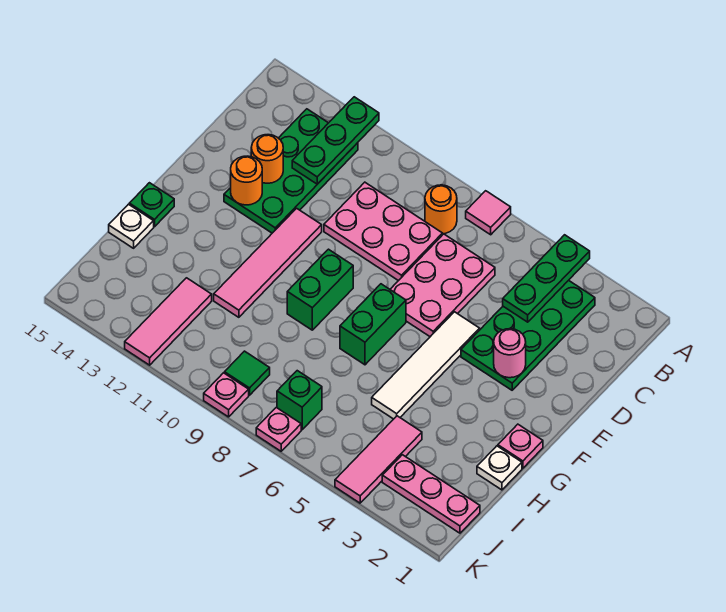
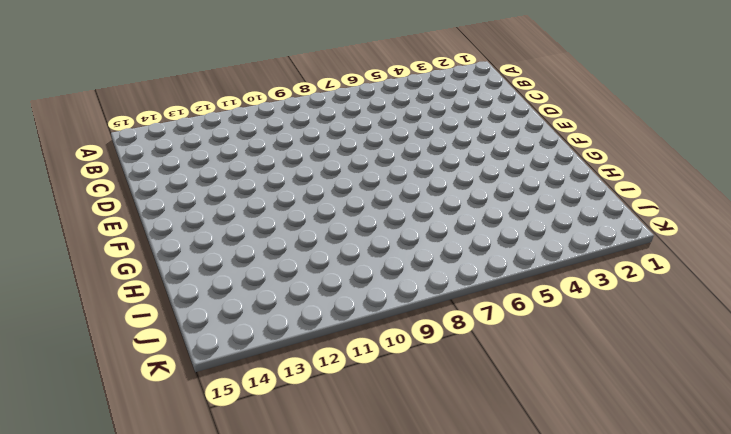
none -> pink tile A7 level 1
none -> green plate B3:E4 level 1
none -> orange round brick B8 level 1

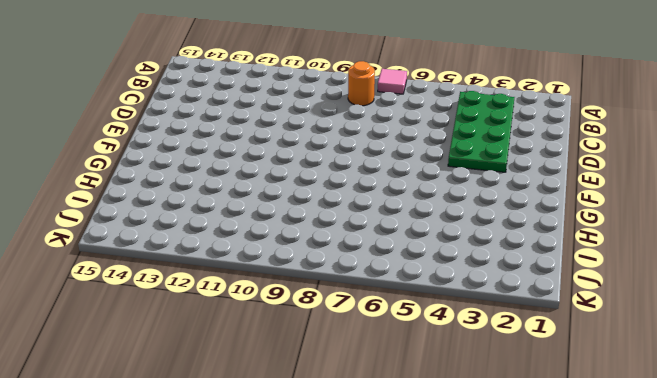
none -> green plate B12:E13 level 1
none -> pink plate C6:E7 level 1
none -> pink plate C8:D10 level 1

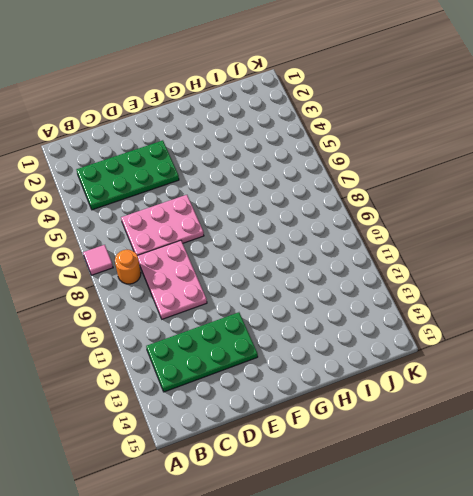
none -> white tile E5:H5 level 1
none -> pink tile E11:H11 level 1
none -> green brick F7:G7 level 1

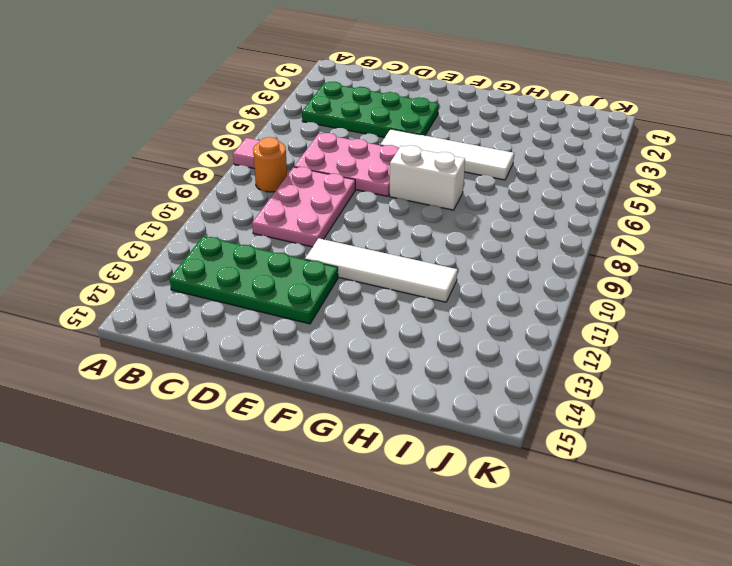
white tile E11:H11 level 1 -> pink tile E11:H11 level 1
white brick F7:G7 level 1 -> green brick F7:G7 level 1
none -> green brick F9:G9 level 1
none -> pink plate G1 level 1
none -> green plate G15 level 1

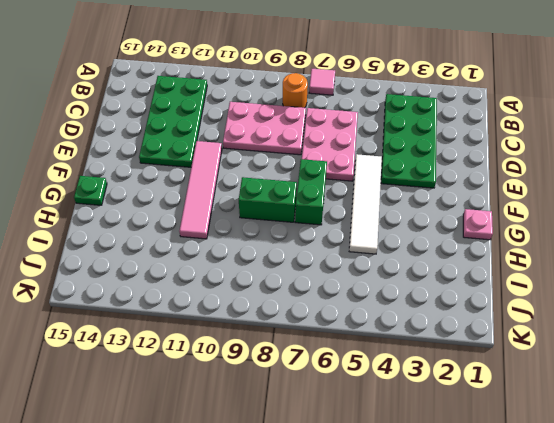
green brick G8:G9 level 1 -> green brick F9:G9 level 1
none -> white plate H1 level 1
none -> white plate H15 level 1
none -> pink tile I4:K4 level 1

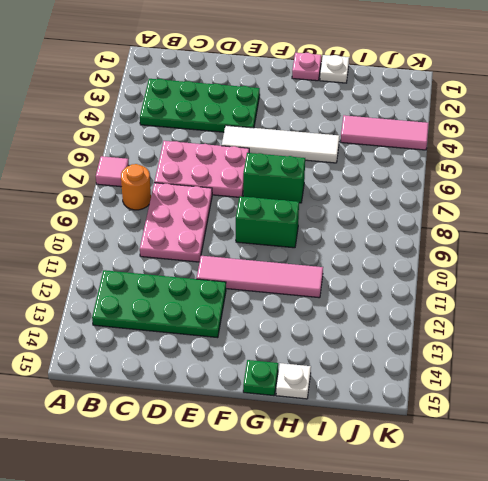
none -> pink tile I12:K12 level 1
none -> pink plate J1:J3 level 1
none -> green brick J7 level 1

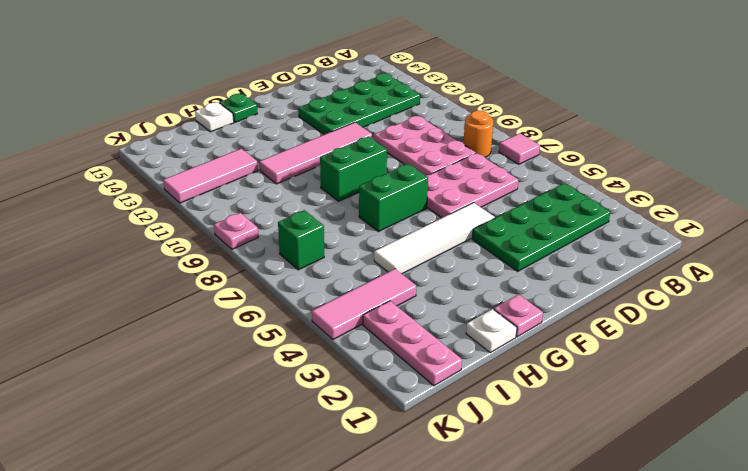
none -> green tile J9 level 1
none -> pink plate K7 level 1
none -> green plate A4:C4 level 2

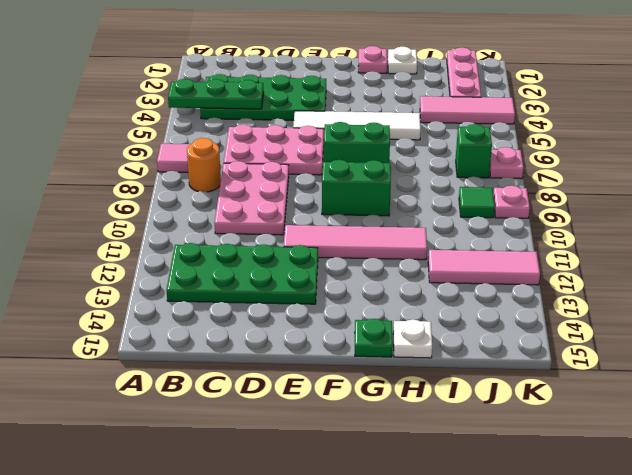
none -> green plate A12:C12 level 2
none -> orange round brick D13 level 2
none -> pink round brick E3 level 2

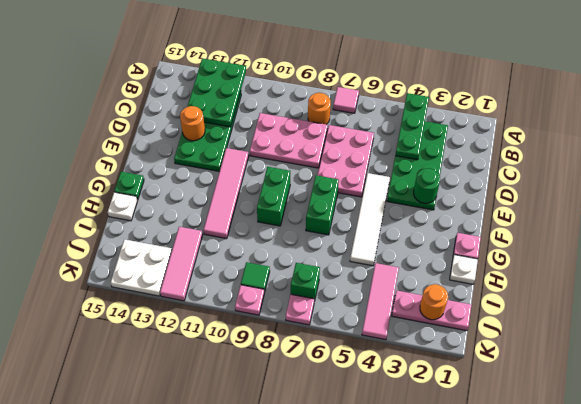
green plate A12:C13 level 2 -> green plate A12:C12 level 2
green round brick E3 level 2 -> pink round brick E3 level 2
orange round brick J2 level 2 -> orange round brick E13 level 2
white plate J13:K14 level 1 -> none

